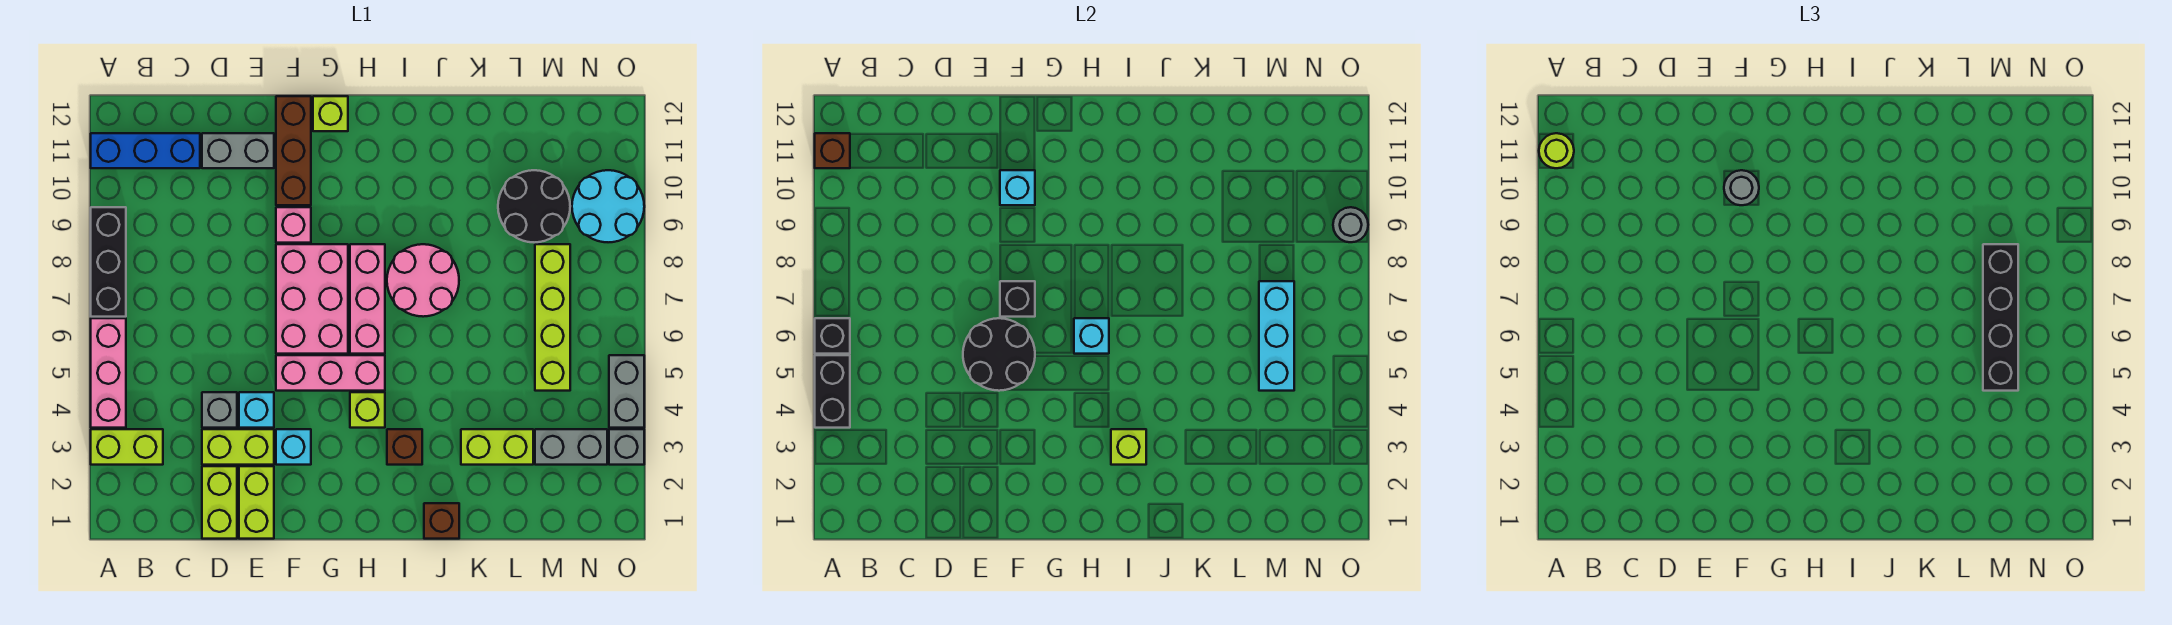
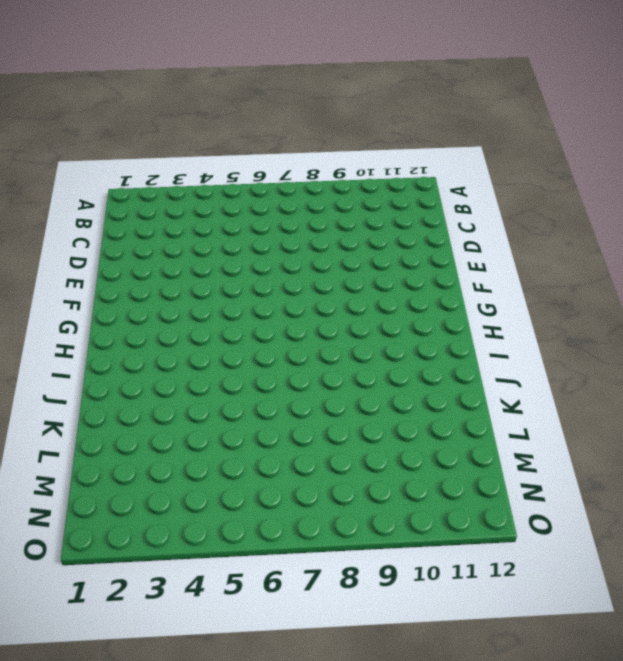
none -> lime brick A3:B3 level 1
none -> pink brick A4:A6 level 1
none -> black brick A7:A9 level 1
none -> blue brick A11:C11 level 1

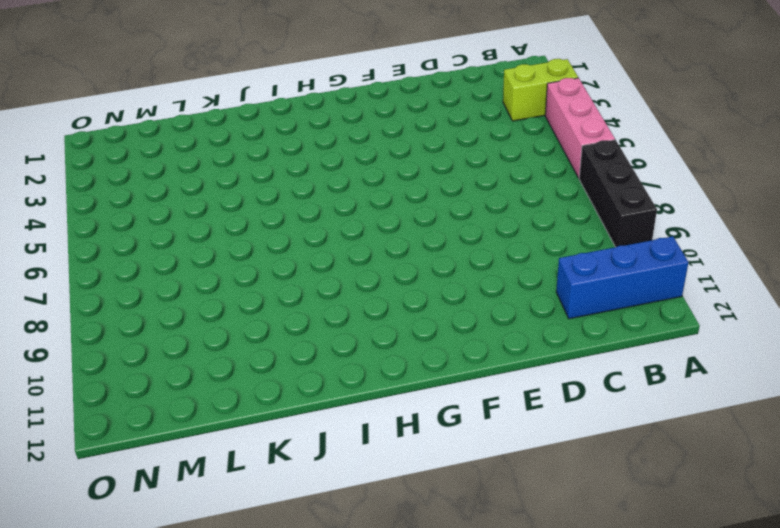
none -> lime brick D1:D2 level 1
none -> lime brick D3:E3 level 1
none -> grey brick D4 level 1
none -> grey brick D11:E11 level 1

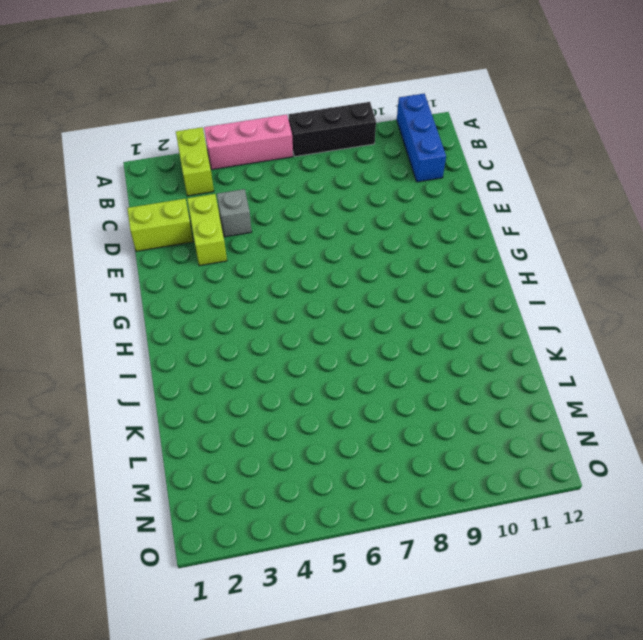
none -> grey brick D11:E11 level 1
none -> lime brick E1:E2 level 1
none -> cyan brick E4 level 1
none -> cyan brick F3 level 1

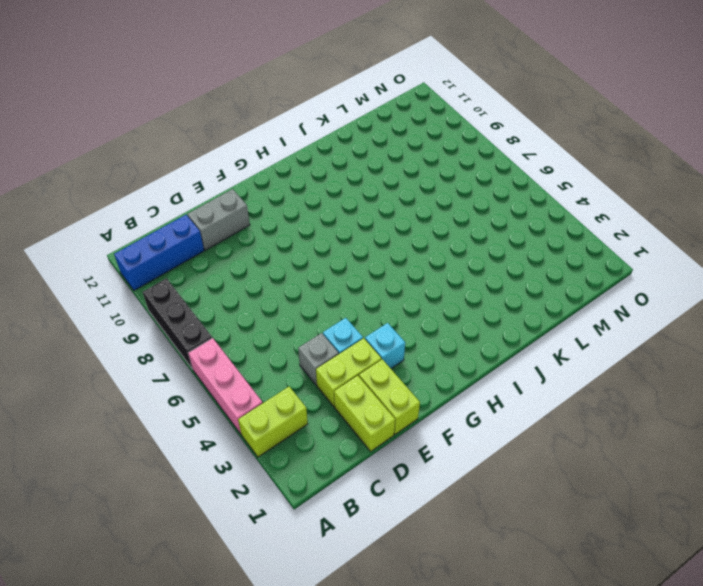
none -> pink brick F5:H5 level 1
none -> pink brick F6:G8 level 1
none -> pink brick F9 level 1
none -> brown brick F10:F12 level 1

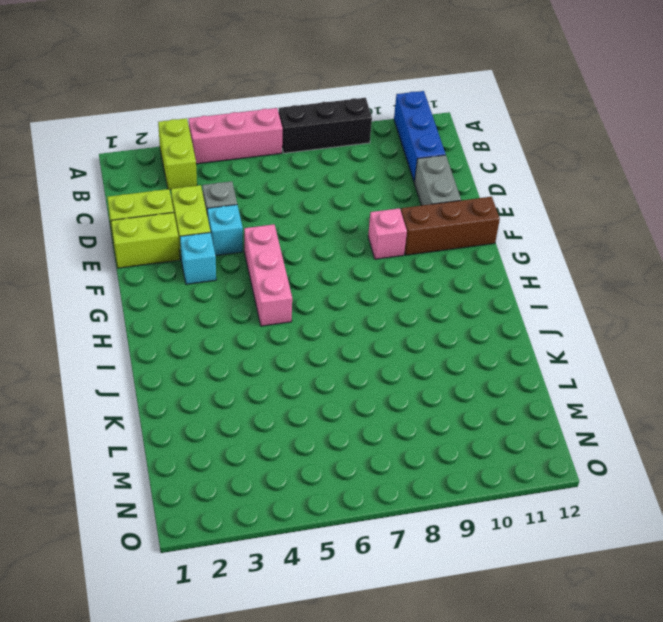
none -> pink brick F6:G8 level 1
none -> lime brick G12 level 1
none -> lime brick H4 level 1
none -> pink brick H6:H8 level 1

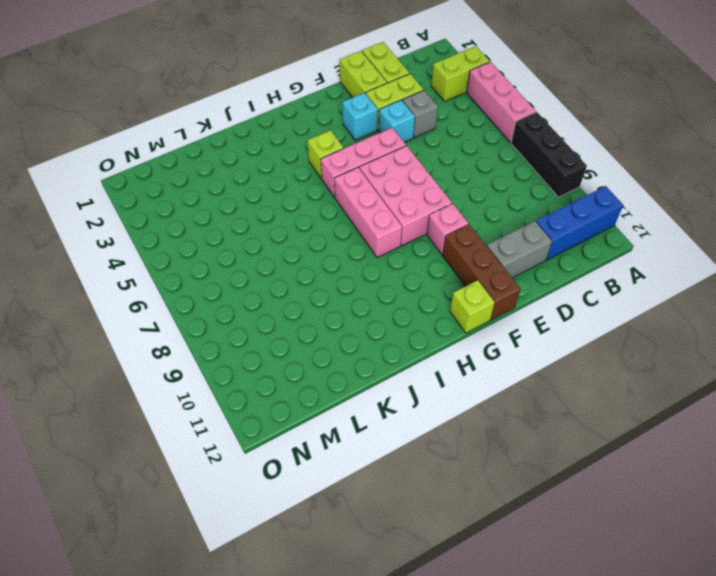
none -> brown brick I3 level 1
none -> pink round brick I7:J8 level 1
none -> brown brick J1 level 1
none -> lime brick K3:L3 level 1

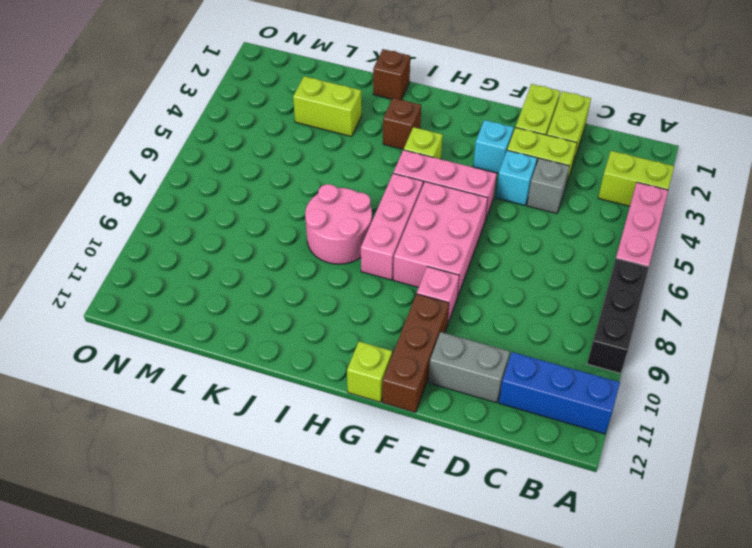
none -> black round brick L9:M10 level 1
none -> grey brick M3:N3 level 1
none -> lime brick M5:M8 level 1
none -> cyan round brick N9:O10 level 1

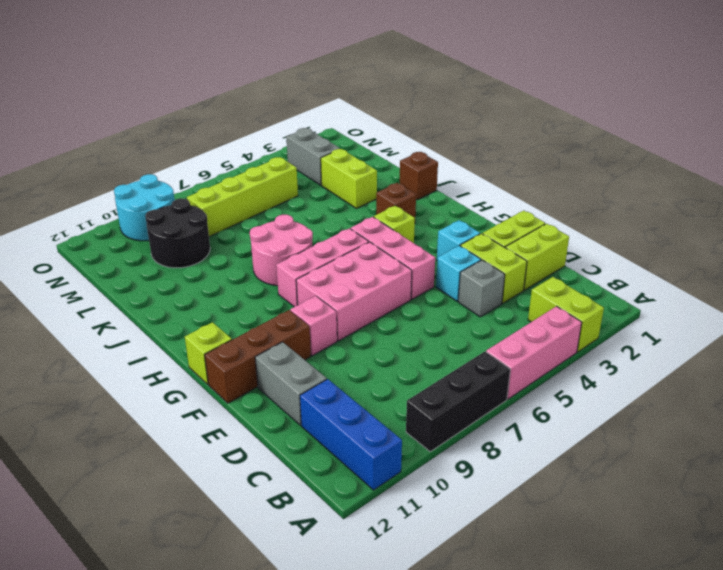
none -> grey brick O3 level 1
none -> grey brick O4:O5 level 1
none -> black brick A4:A5 level 2
none -> black brick A6 level 2

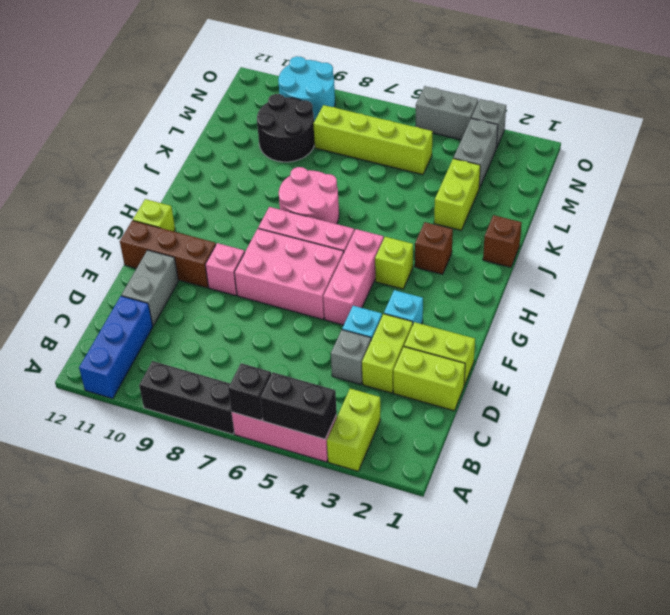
none -> brown brick A11 level 2
none -> black round brick E5:F6 level 2
none -> black brick F7 level 2
none -> cyan brick F10 level 2

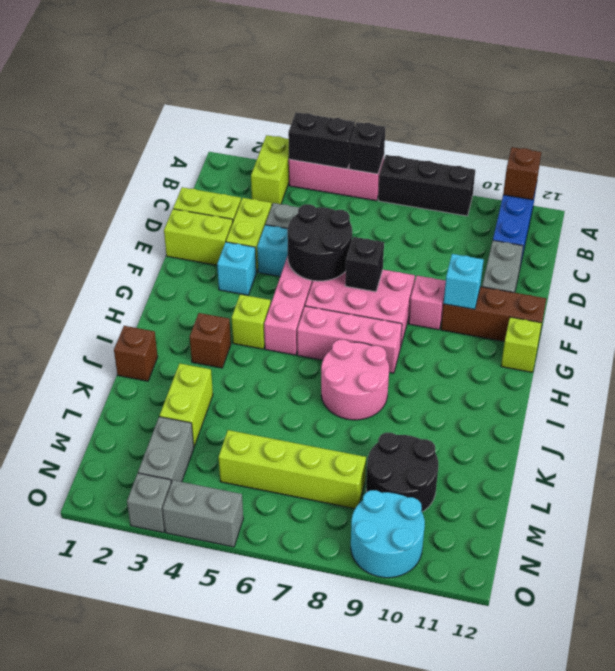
none -> cyan brick H6 level 2
none -> lime brick I3 level 2
none -> cyan brick M5:M7 level 2
none -> grey round brick O9 level 2

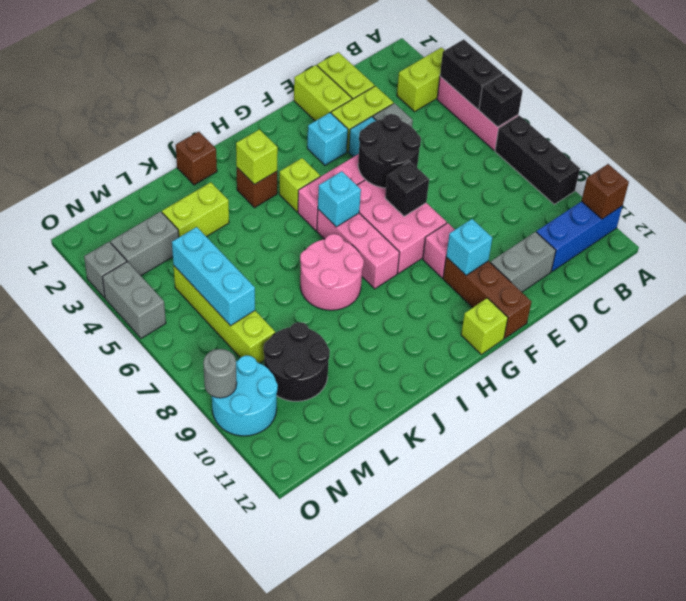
none -> lime round brick A11 level 3
none -> grey round brick F10 level 3
none -> black brick M5:M8 level 3

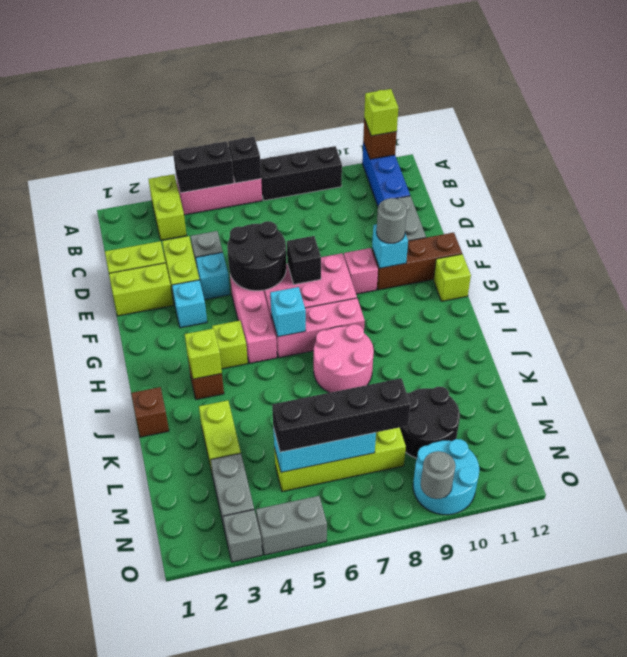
lime brick A11 level 3 -> lime round brick A11 level 3

